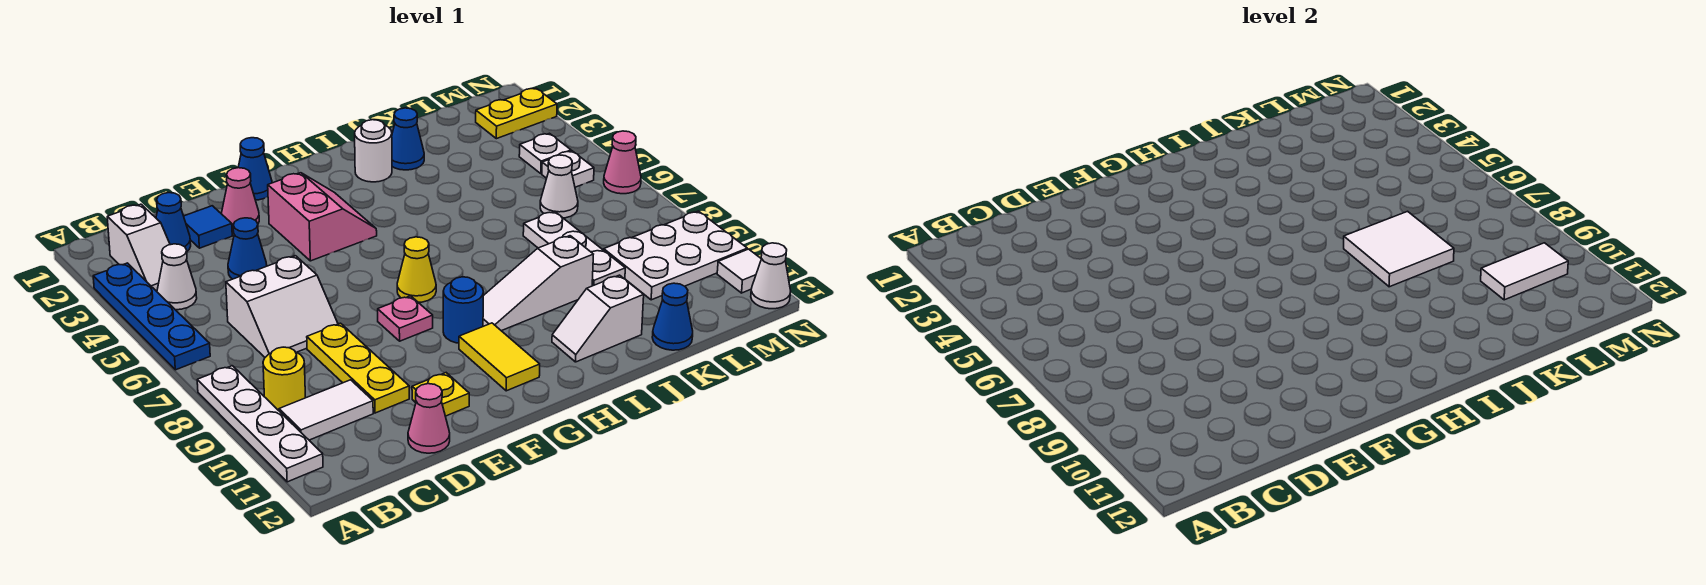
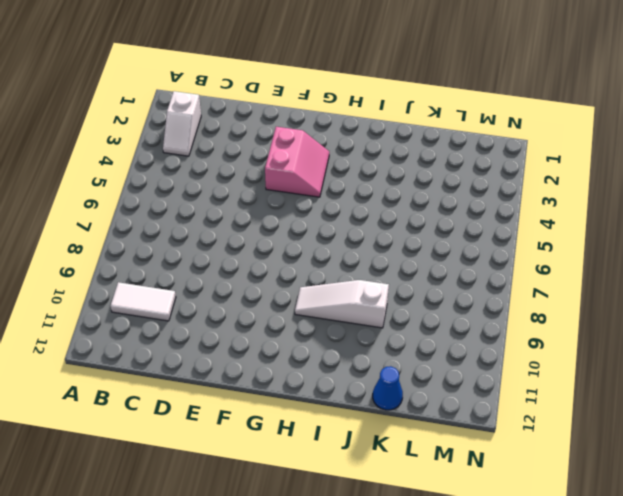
none -> blue plate A3:A6 level 1
none -> white plate A8:A11 level 1
none -> white cone B4 level 1
none -> yellow round brick B9 level 1

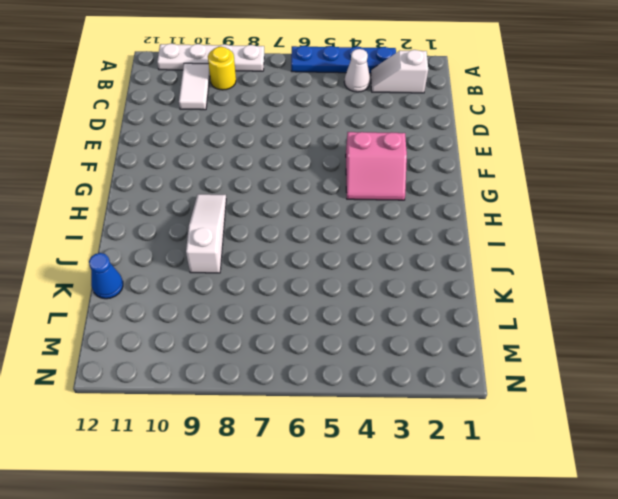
none -> blue cone C2 level 1
none -> white slope C6:D7 level 1 top 6
none -> blue tile D2 level 1
none -> blue cone D4 level 1

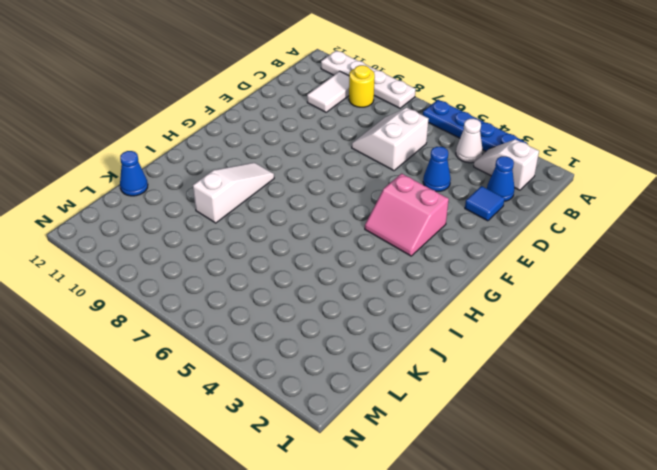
none -> yellow plate D8:D10 level 1
none -> pink cone D12 level 1
none -> pink cone E2 level 1
none -> yellow plate E11 level 1

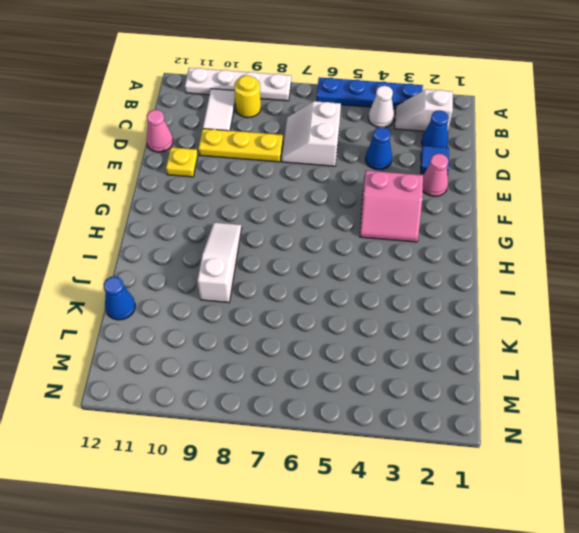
none -> blue cone F1 level 1
none -> pink plate F8 level 1
none -> yellow cone G7 level 1
none -> blue round brick G9 level 1

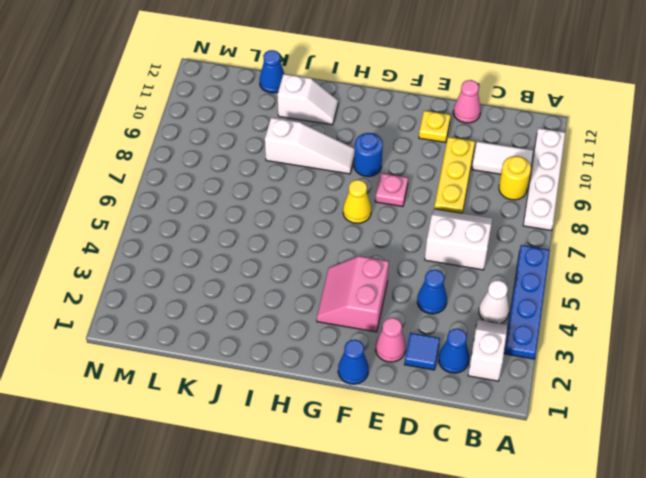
none -> yellow tile G10:G11 level 1
none -> white round brick I2 level 1
none -> blue cone J2 level 1
none -> white plate K7:K9 level 1

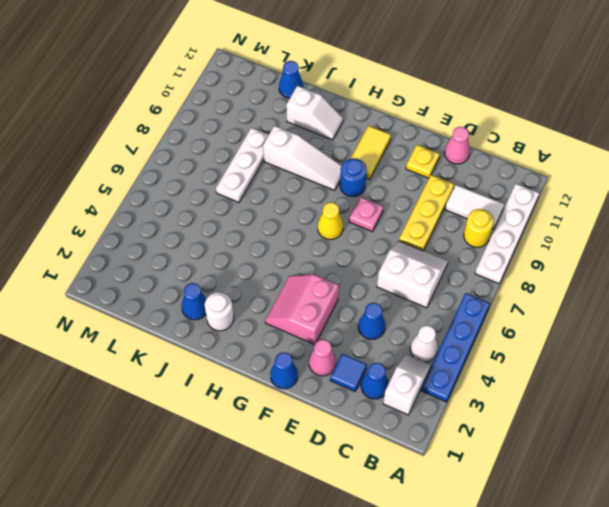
none -> white cone L6 level 1
none -> white plate L9:N10 level 1
none -> yellow plate M2:N2 level 1
none -> white plate M4 level 1

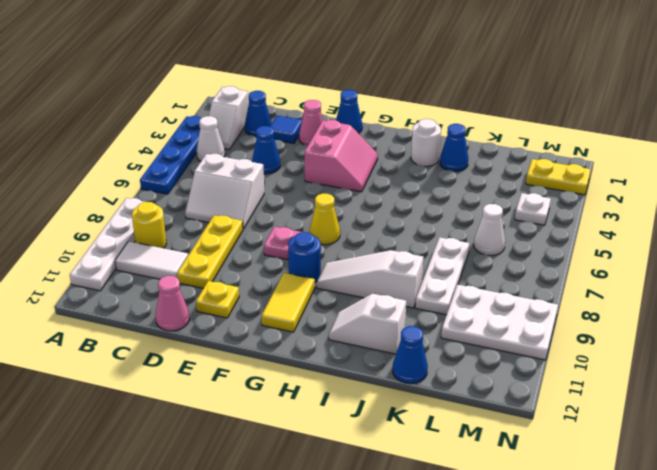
none -> white plate M5 level 1
none -> pink cone N6 level 1
none -> white tile N11 level 1
none -> white cone N12 level 1

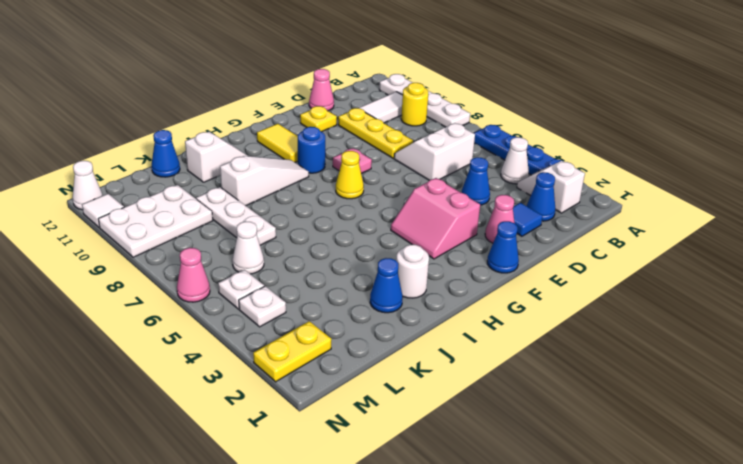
none -> white tile J7:K8 level 2
none -> white tile L10:M10 level 2

